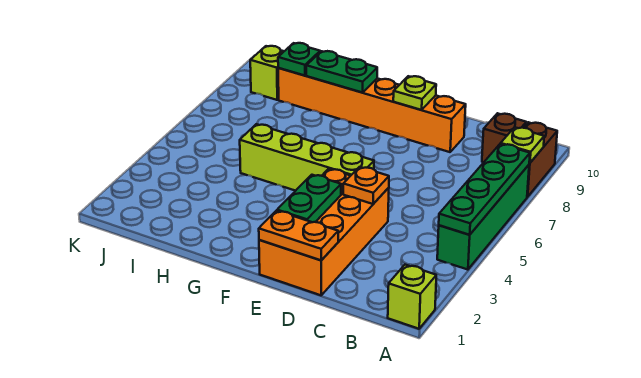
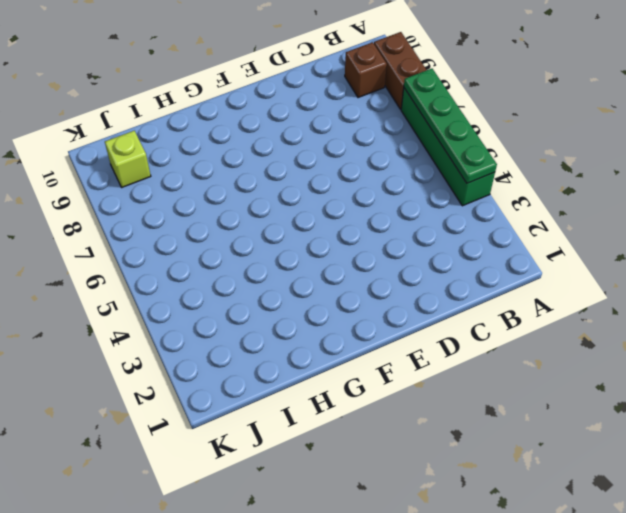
none -> lime brick A1 level 1
none -> orange brick D1:E4 level 1
none -> orange brick D9:I9 level 1

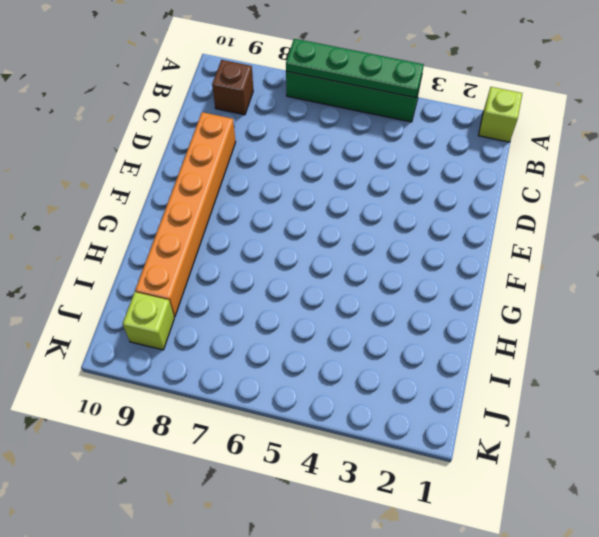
none -> brown brick A8:A9 level 1
none -> orange brick D1:E4 level 1
none -> lime brick E5:H5 level 1

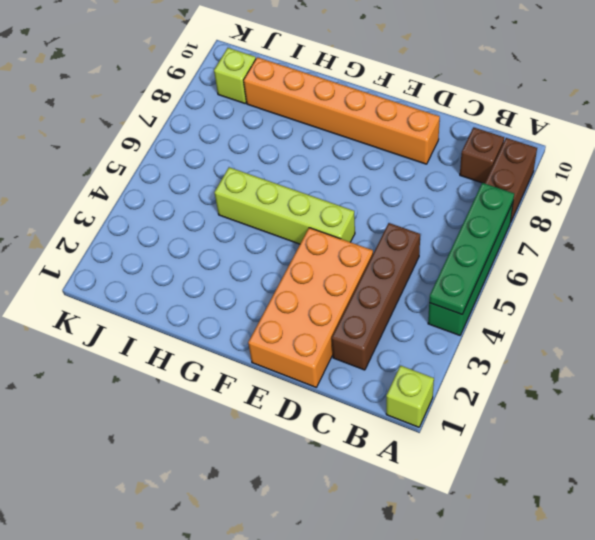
brown brick C2:C5 level 1 -> none
none -> lime plate A8 level 2
none -> orange plate D1:E1 level 2
none -> orange plate D4 level 2

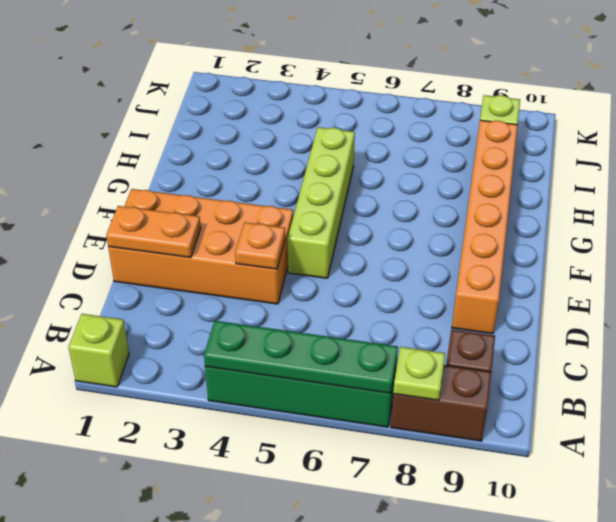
orange plate D1:D2 level 2 -> orange plate D1:E1 level 2
none -> green plate E2:E3 level 2
none -> lime plate E9 level 2
none -> green plate G9:H9 level 2

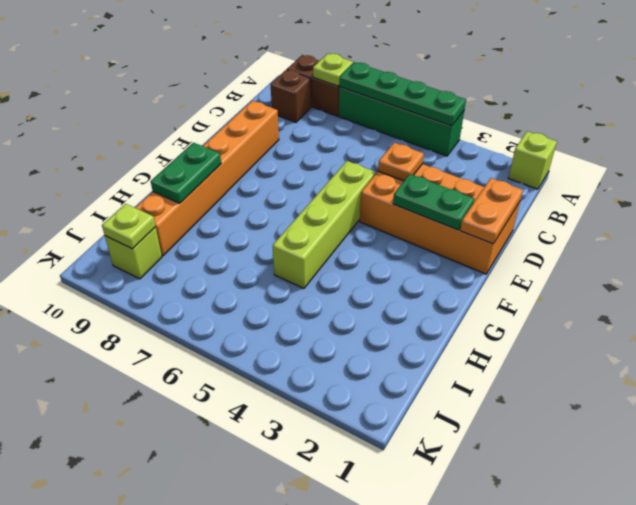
lime plate J9 level 2 -> lime plate E9 level 2
none -> green plate I9 level 2

